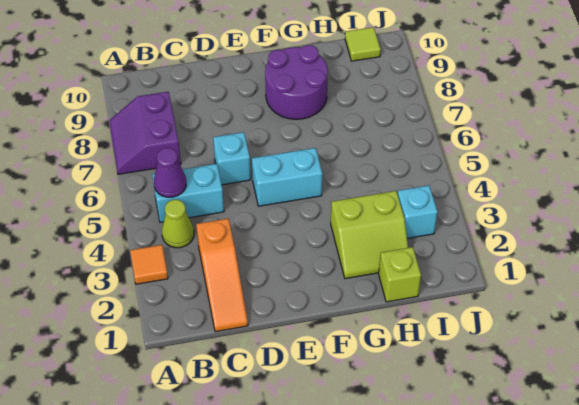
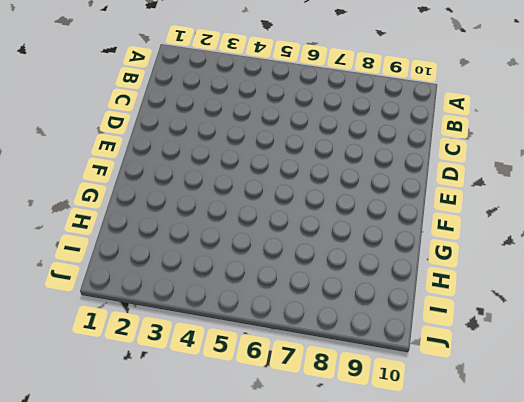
none -> orange tile A3 level 1
none -> purple slope A7:B8 level 1 top B
none -> lime cone B4 level 1

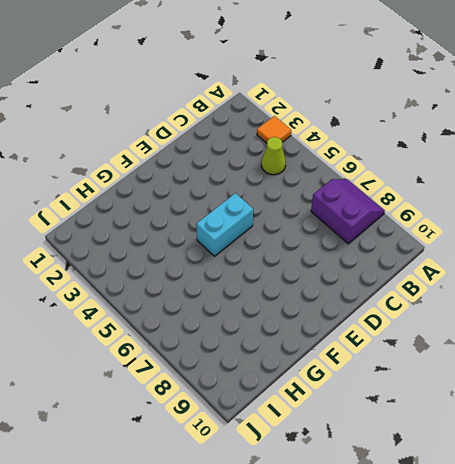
none -> cyan brick B5:C5 level 1
none -> orange slope C1:C3 level 1 top 3
none -> cyan brick D6 level 1

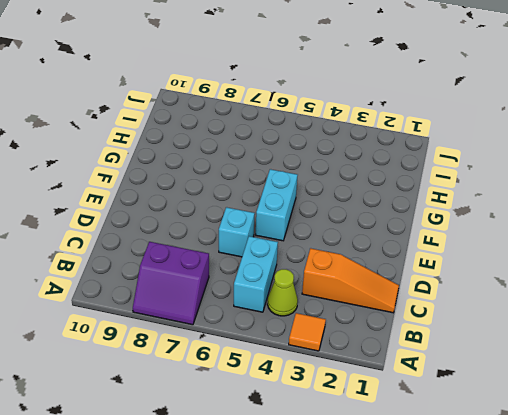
none -> purple round brick F8:G9 level 1
none -> lime slope G2:H3 level 1 top 3
none -> lime brick H1 level 1

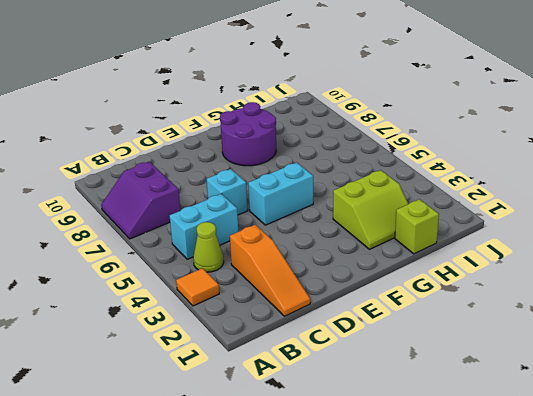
none -> cyan brick I3 level 1
none -> lime tile I10 level 1
none -> purple cone B5 level 2

